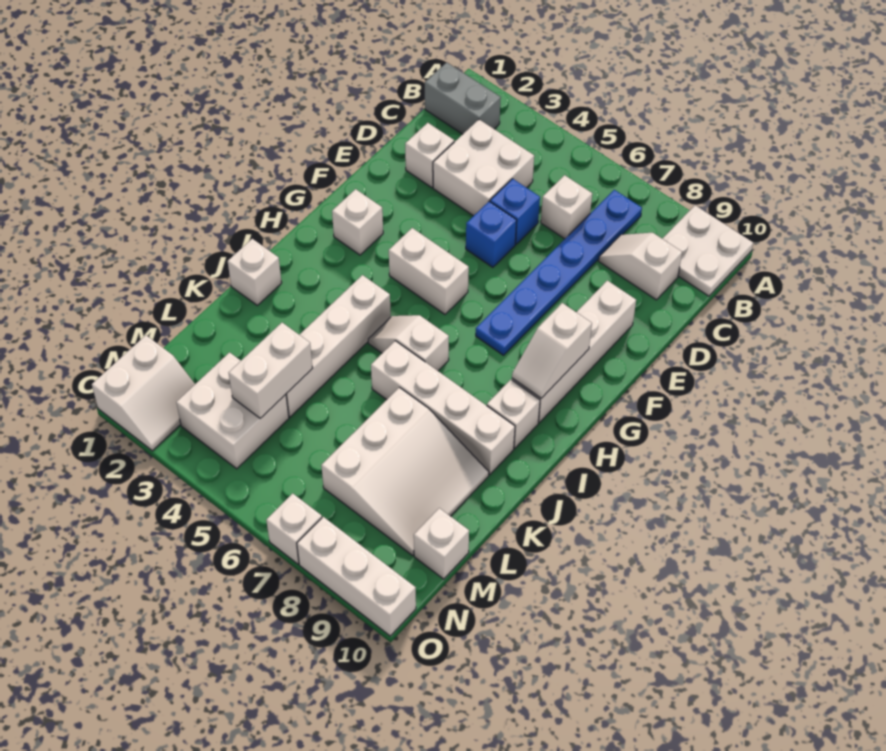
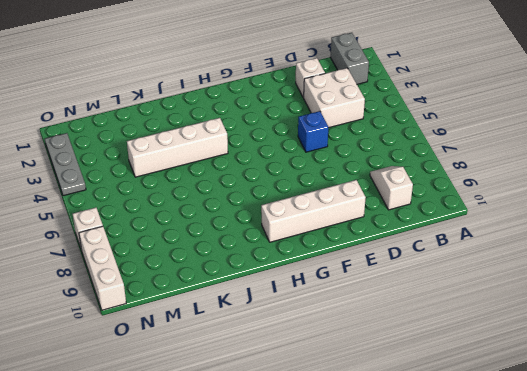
grey plate O2:O4 level 1 -> white slope N1:O2 level 1 top 1
none -> white plate A9:B10 level 1
none -> blue plate B7:G7 level 1
none -> white brick C6 level 1

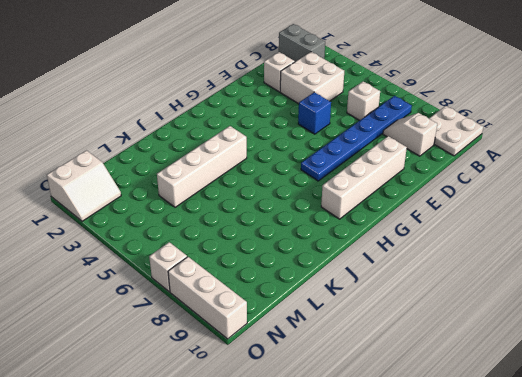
none -> blue brick D5 level 1
none -> white brick G2 level 1
none -> white brick G4:G5 level 1

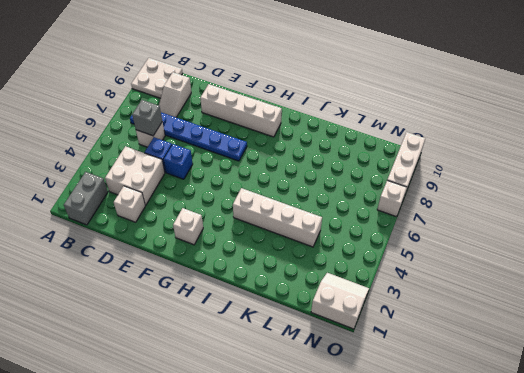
grey brick C6 level 2 -> none
none -> white brick G4:G5 level 1
none -> white slope I5:I6 level 1 top 6
none -> white brick I9 level 1

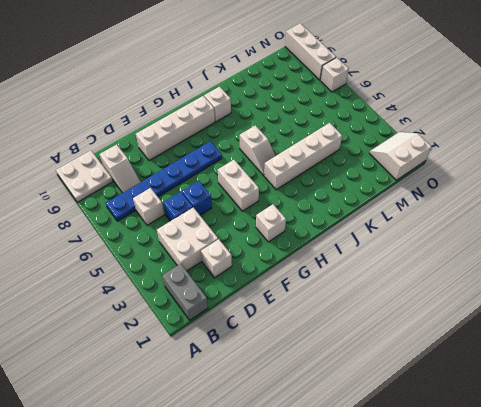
none -> white brick J1 level 1
none -> white brick J6:J9 level 1
none -> white slope K7:M9 level 1 top 7

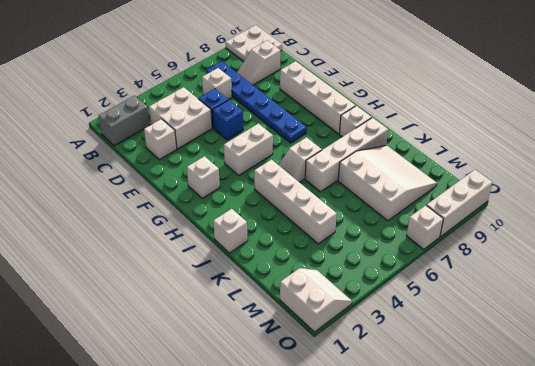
none -> white brick M3:N4 level 1
none -> white brick M10 level 1
none -> white slope G9:H9 level 2 top G

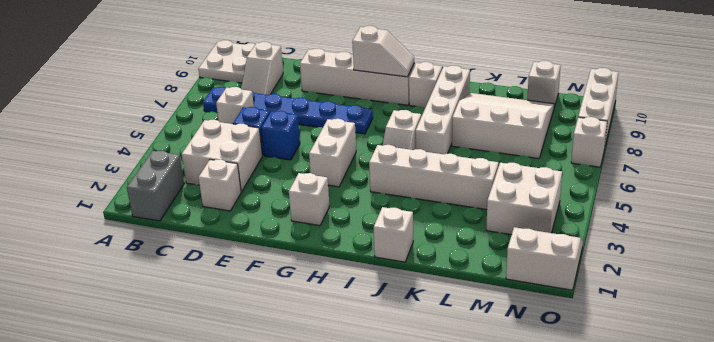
none -> white brick L4:M4 level 2

